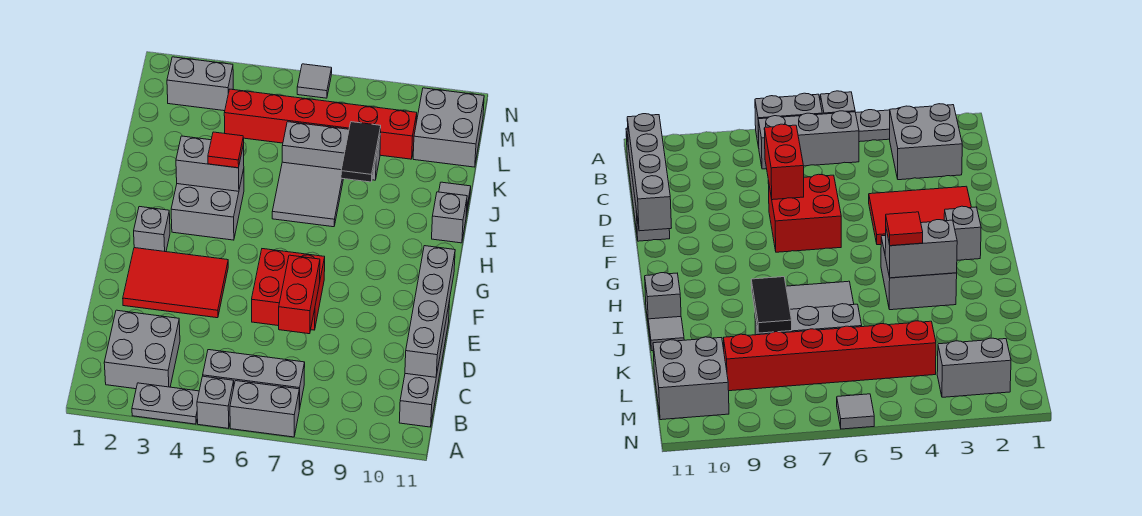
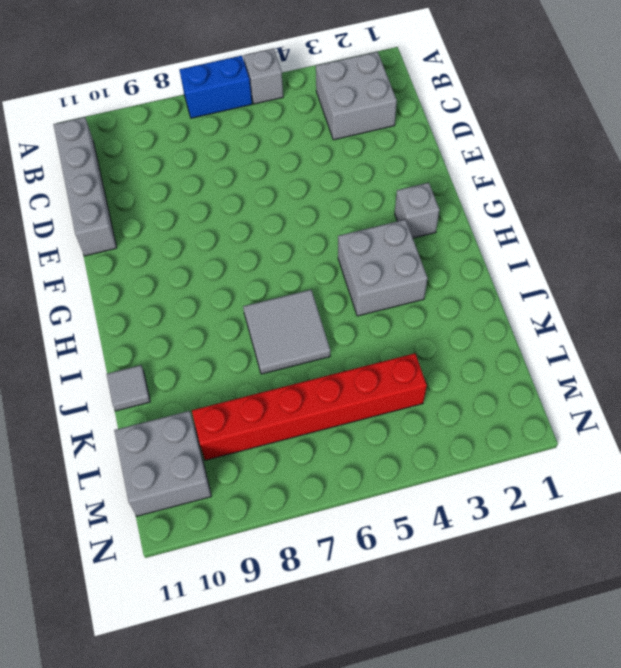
blue brick A6:A7 level 1 -> grey brick A6:A7 level 1
none -> grey plate A3:A4 level 1
none -> grey brick B5:B7 level 1
none -> red tile E2:F4 level 1

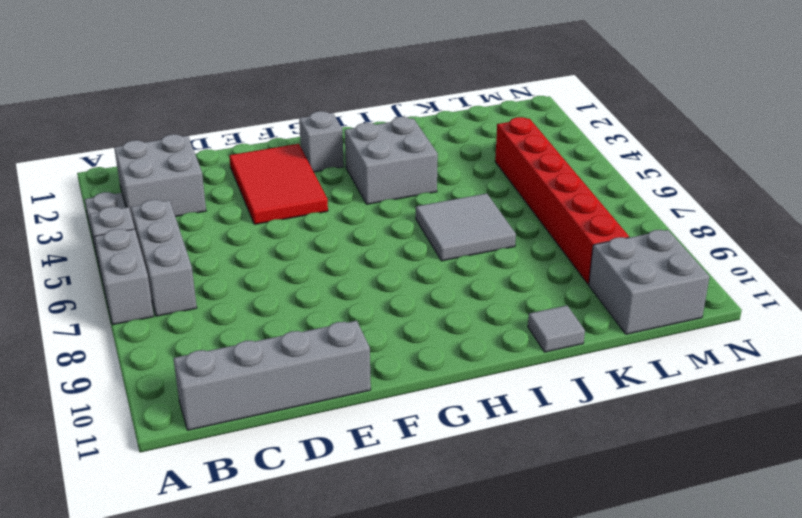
none -> red brick E6:F7 level 1
none -> grey brick I11 level 1
none -> grey brick K6:K8 level 1

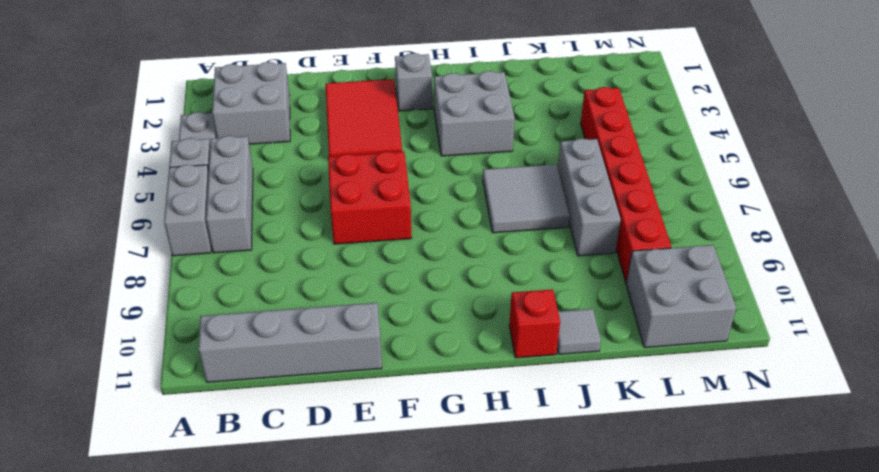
red brick I11 level 1 -> grey brick I11 level 1
none -> grey brick M2:M3 level 1
none -> grey tile N6 level 1
none -> grey brick C11:F11 level 2

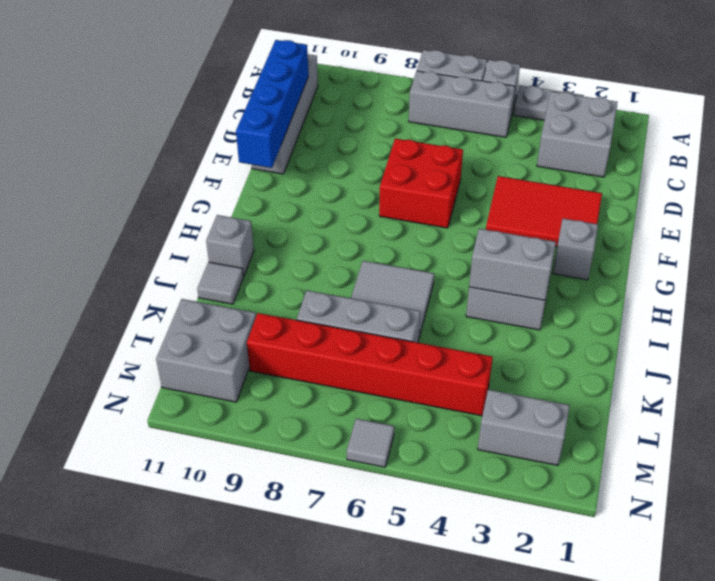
blue brick C11:F11 level 2 -> grey brick C11:F11 level 2
none -> red brick D7:E7 level 2
none -> black tile J8:K8 level 2
none -> red tile I4 level 3

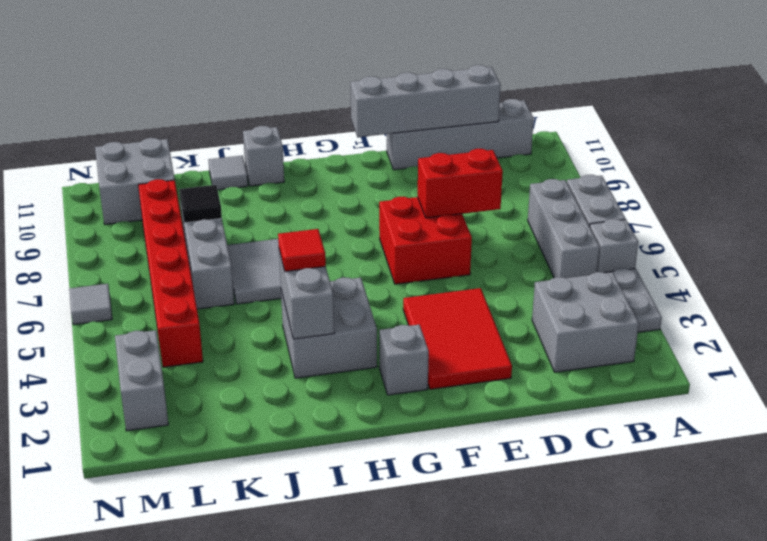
black tile K8 level 2 -> black tile J8:K8 level 2

